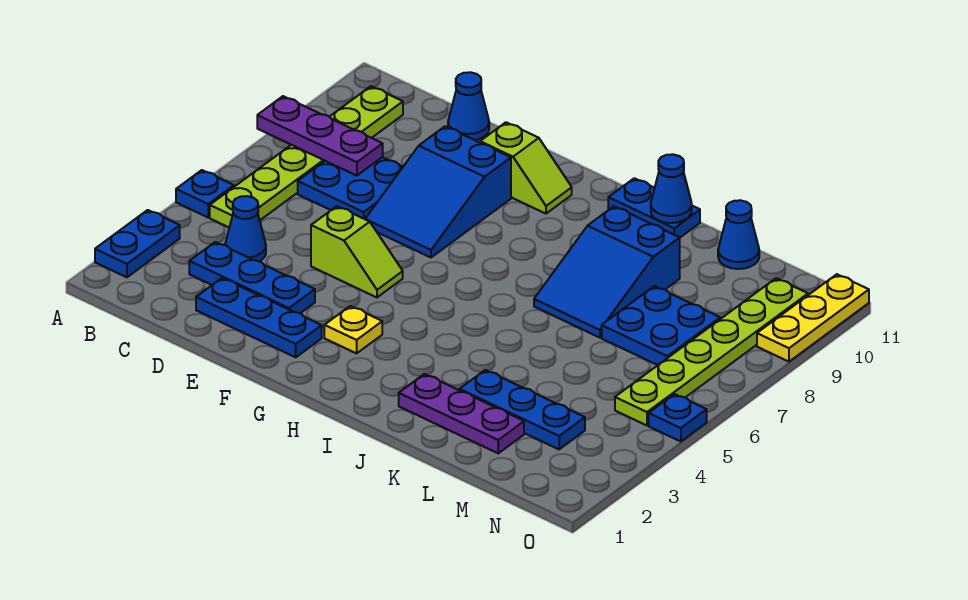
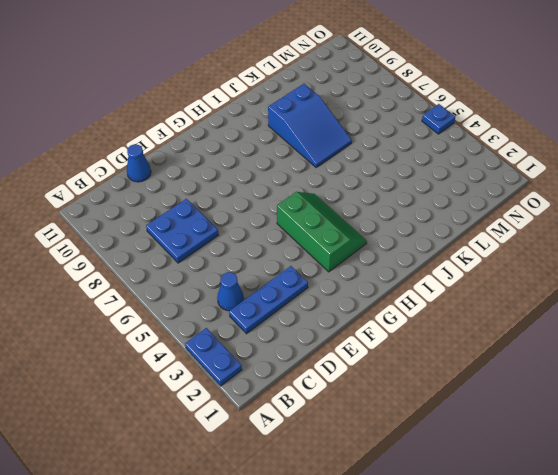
green slope G3:H5 level 1 top G -> yellow plate G3 level 1
none -> blue plate A5 level 1
none -> lime plate B5:B10 level 1
none -> blue plate D2:F2 level 1

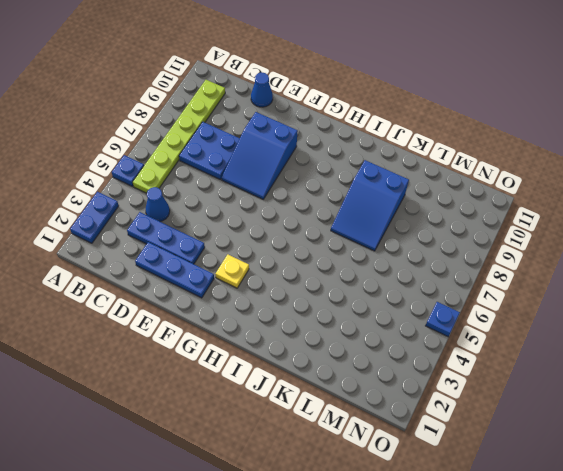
none -> lime slope E5:F5 level 1 top E
none -> lime slope F10:G10 level 1 top F
none -> blue plate I11:J11 level 1

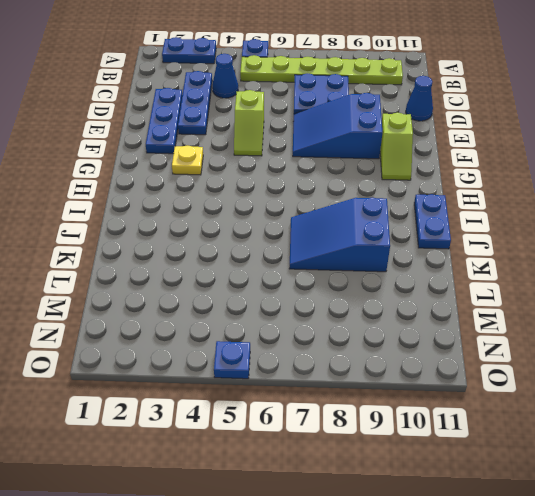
none -> purple plate J2:L2 level 1
none -> blue plate K3:M3 level 1
none -> blue plate L7:M8 level 1

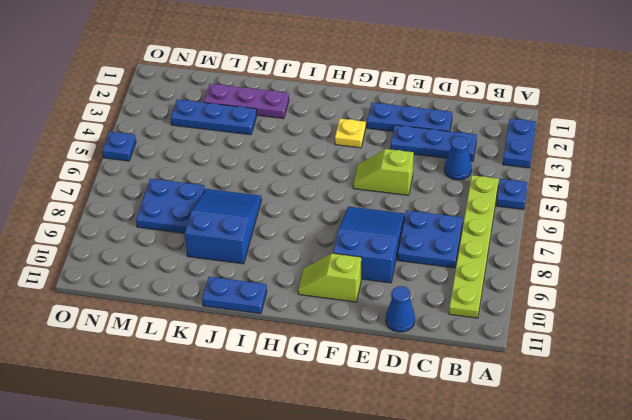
none -> blue cone L11 level 1
none -> lime plate N5:N10 level 1
none -> yellow plate O9:O11 level 1

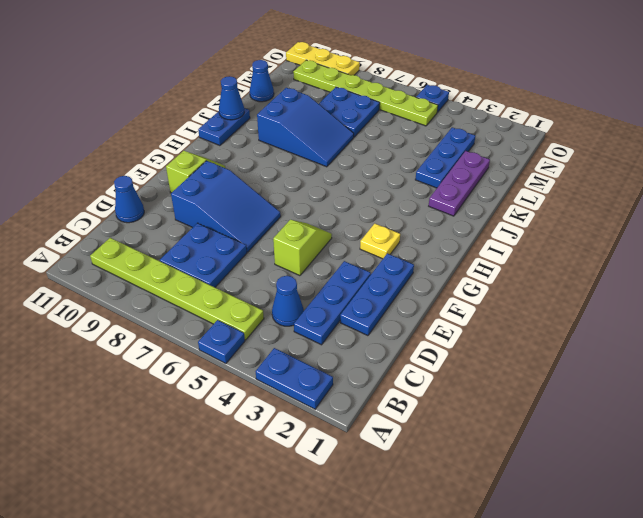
none -> purple plate A8:C8 level 2

